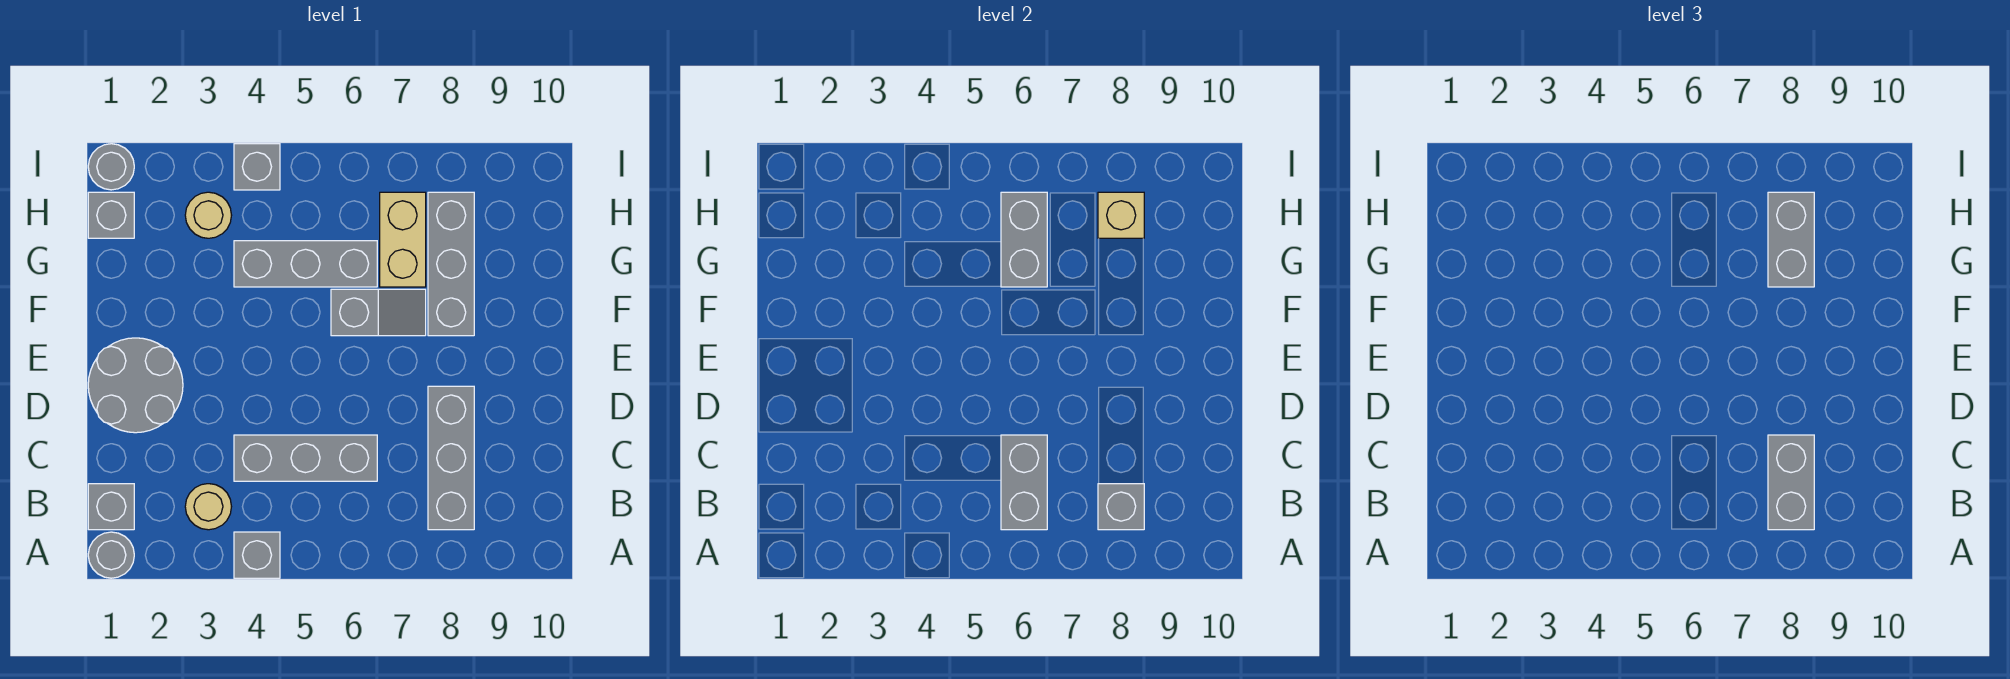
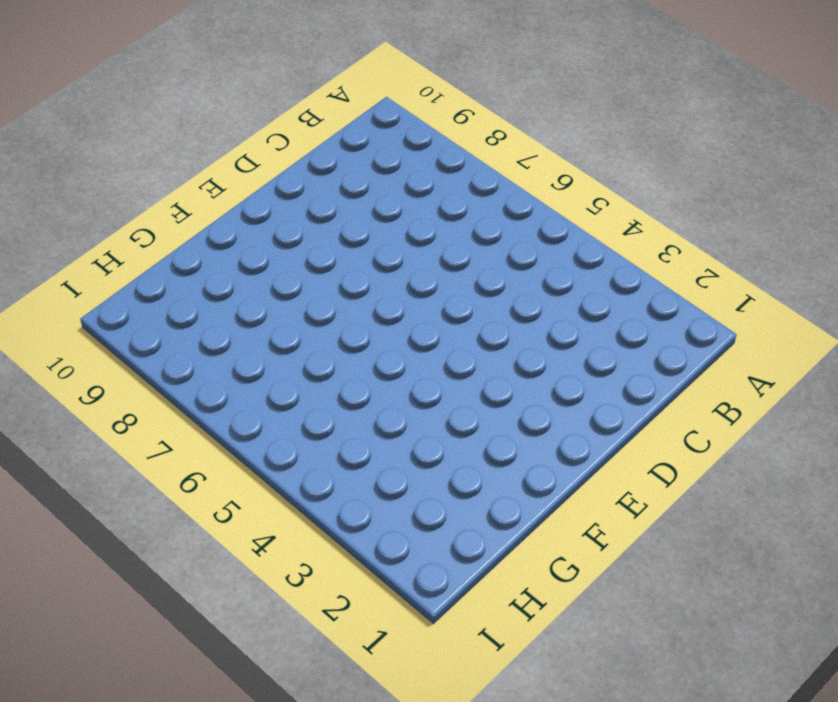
none -> grey round brick A1 level 1
none -> grey brick A4 level 1
none -> grey brick B1 level 1

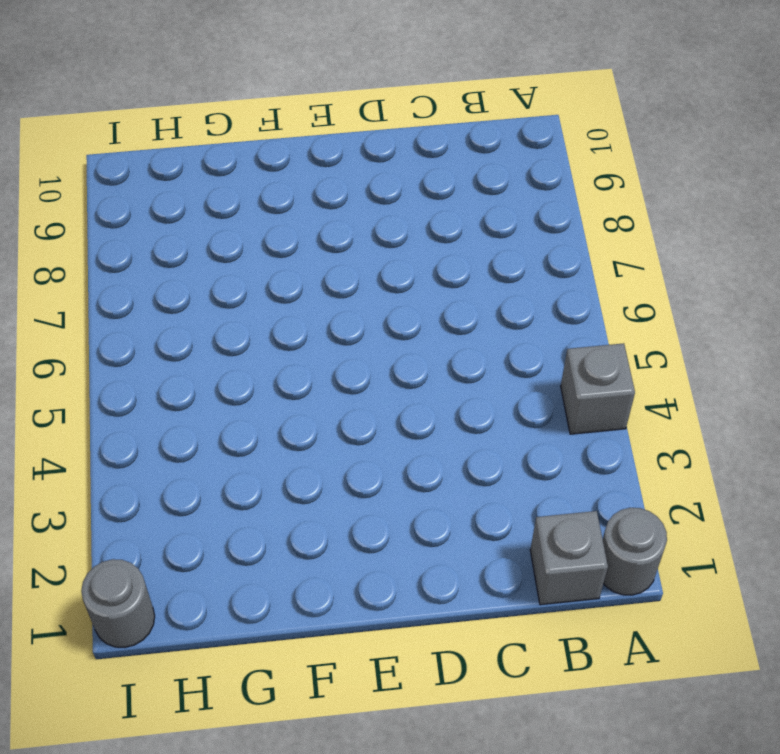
none -> tan round brick B3 level 1
none -> grey brick B8:D8 level 1
none -> grey brick C4:C6 level 1

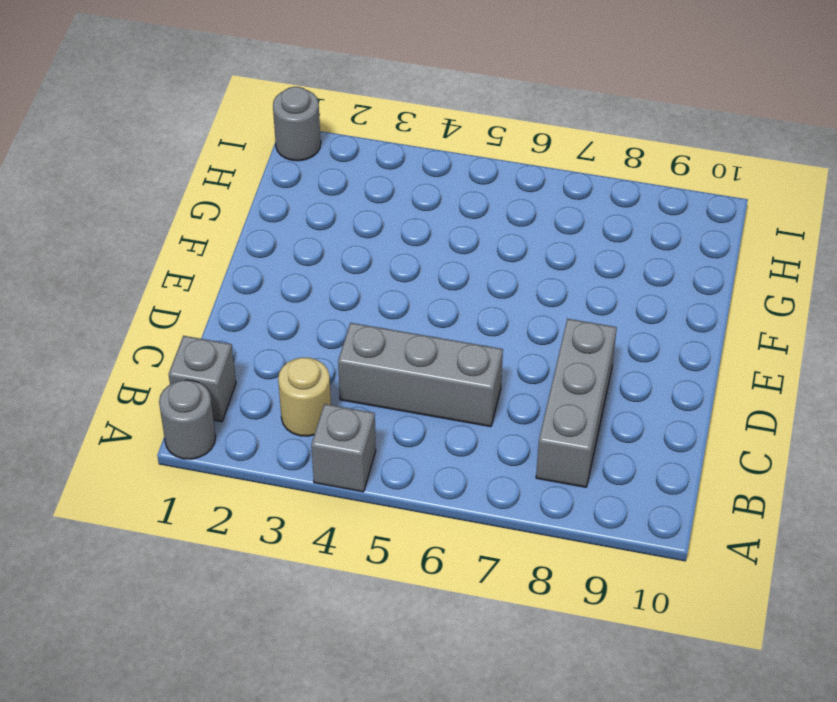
none -> grey round brick D1:E2 level 1
none -> grey slope F6:F7 level 1 top 6
none -> grey brick F8:H8 level 1

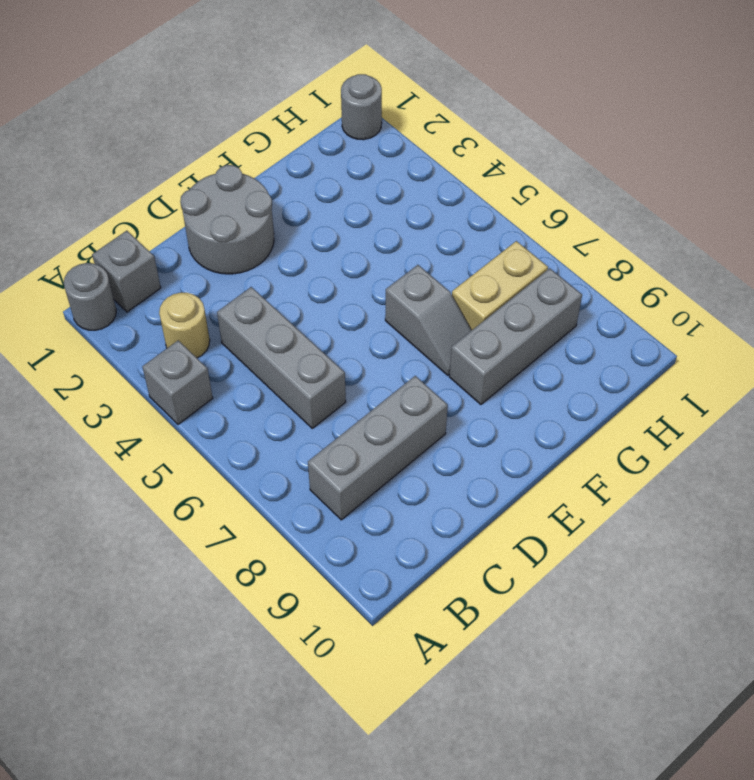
none -> grey brick G4:G6 level 1
none -> grey brick H1 level 1
none -> tan round brick H3 level 1

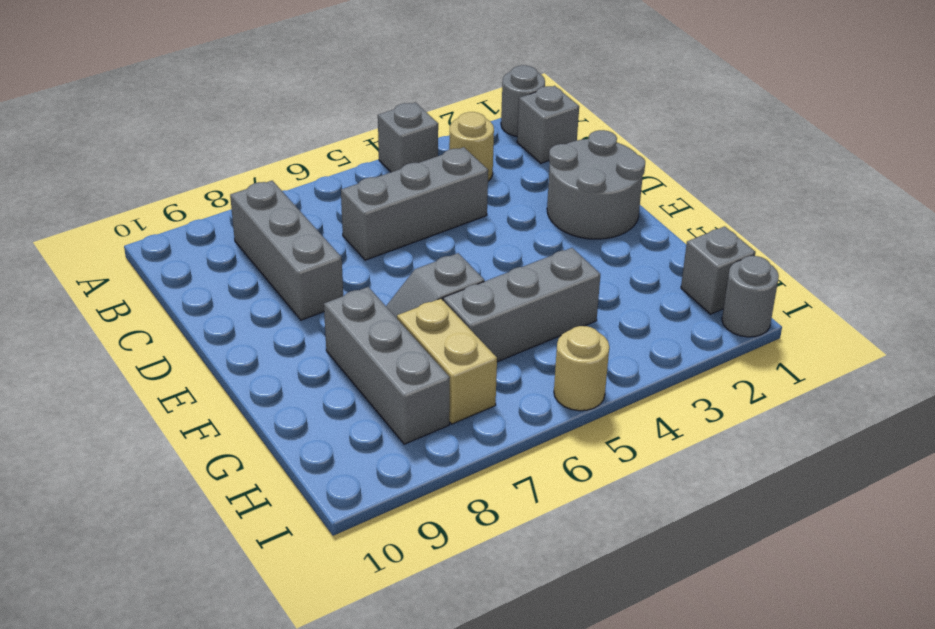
tan round brick I5 level 1 -> tan round brick H3 level 1
none -> grey brick I4 level 1
none -> grey brick B6:C6 level 2
none -> grey brick B8 level 2

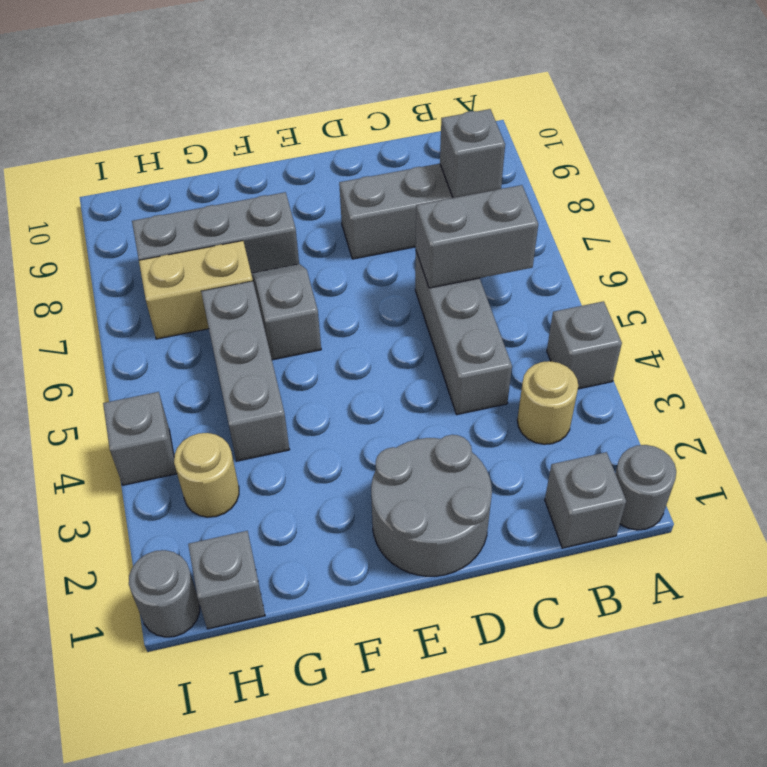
none -> grey brick G6:H6 level 2
none -> tan brick H8 level 2
none -> grey brick B8:C8 level 3

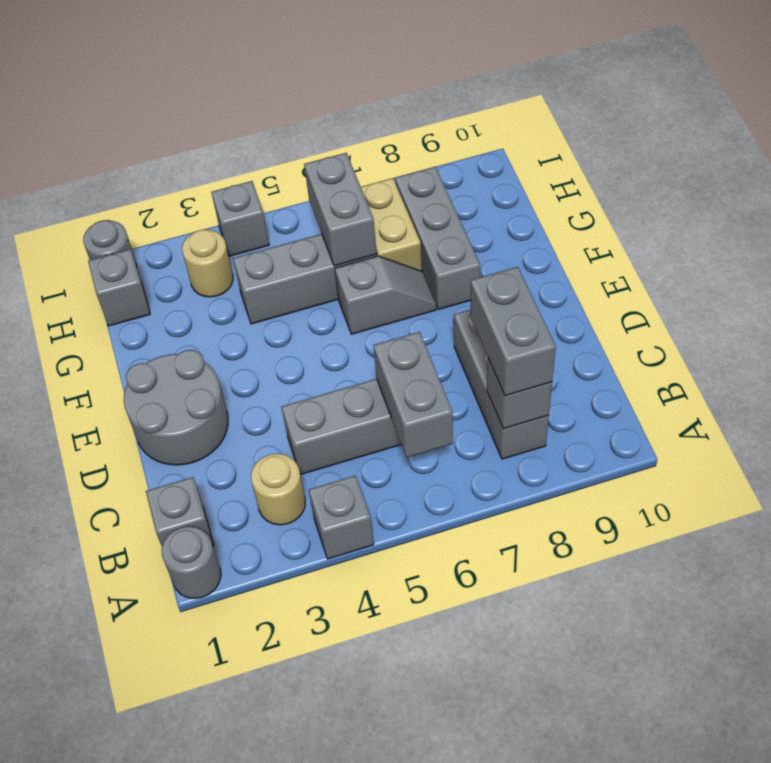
none -> tan brick H8 level 2
none -> grey brick G8:H8 level 3

